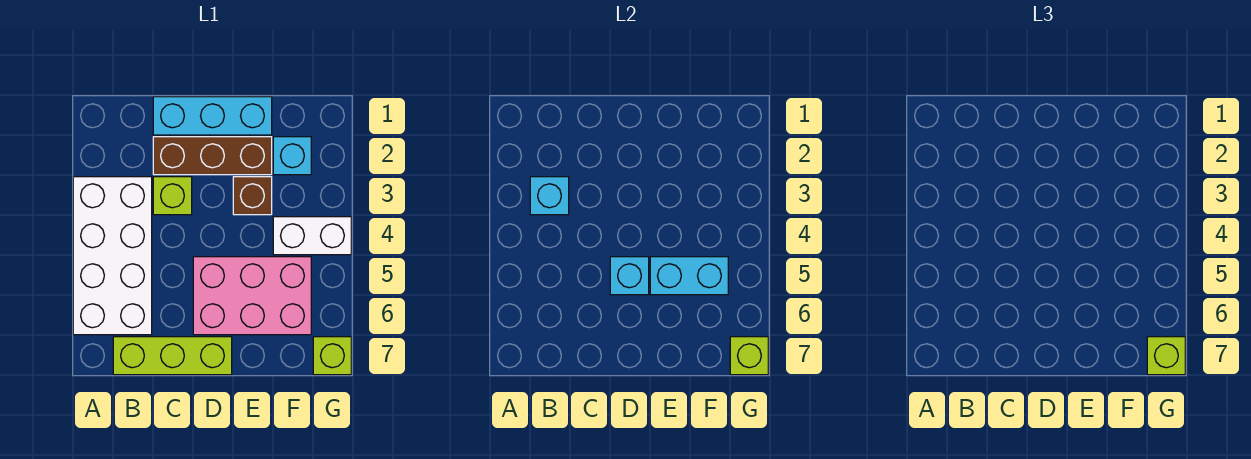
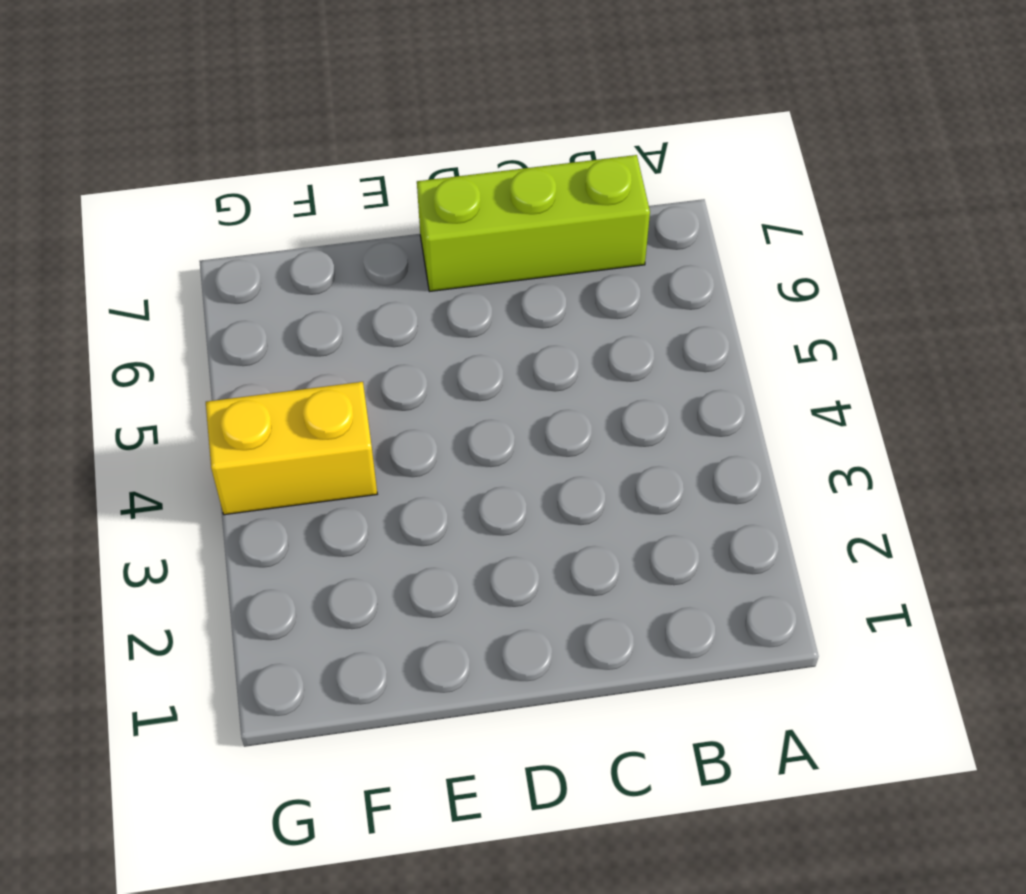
yellow brick F4:G4 level 1 -> white brick F4:G4 level 1
none -> white brick A3:B6 level 1
none -> cyan brick C1:E1 level 1
none -> brown brick C2:E2 level 1

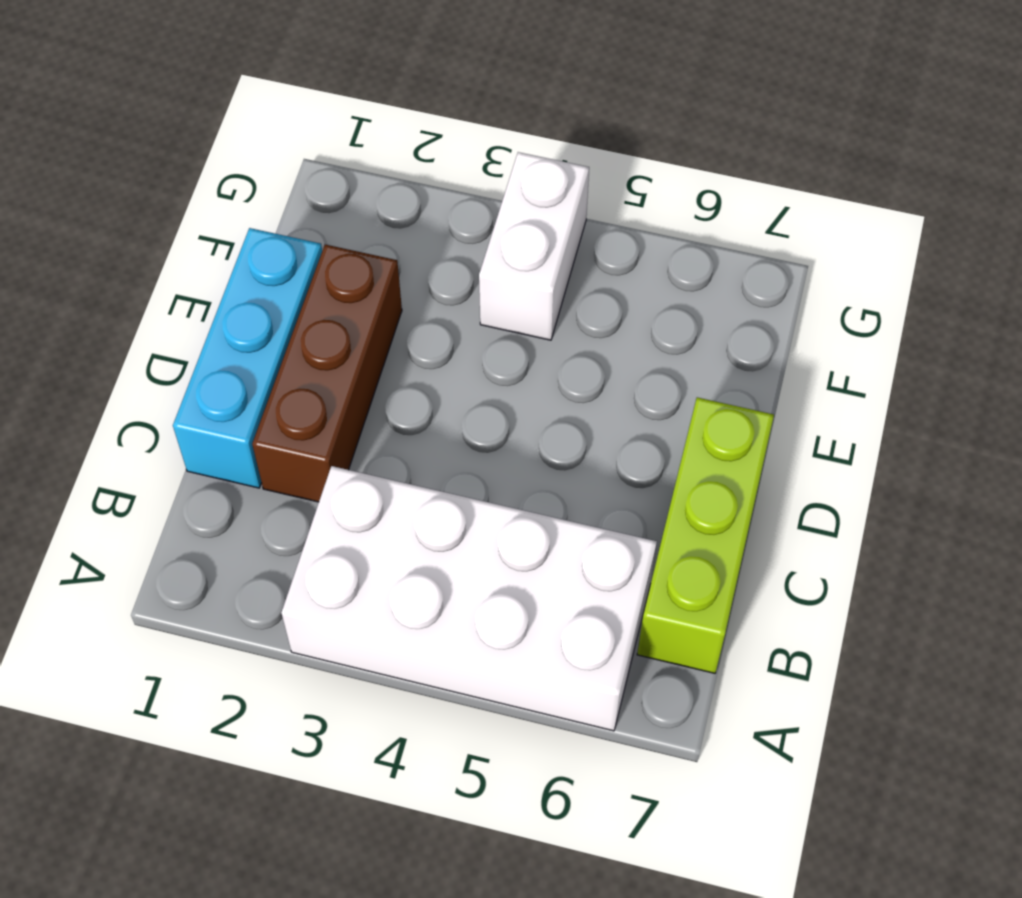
none -> lime brick C3 level 1
none -> pink brick D5:F6 level 1
none -> brown brick E3 level 1

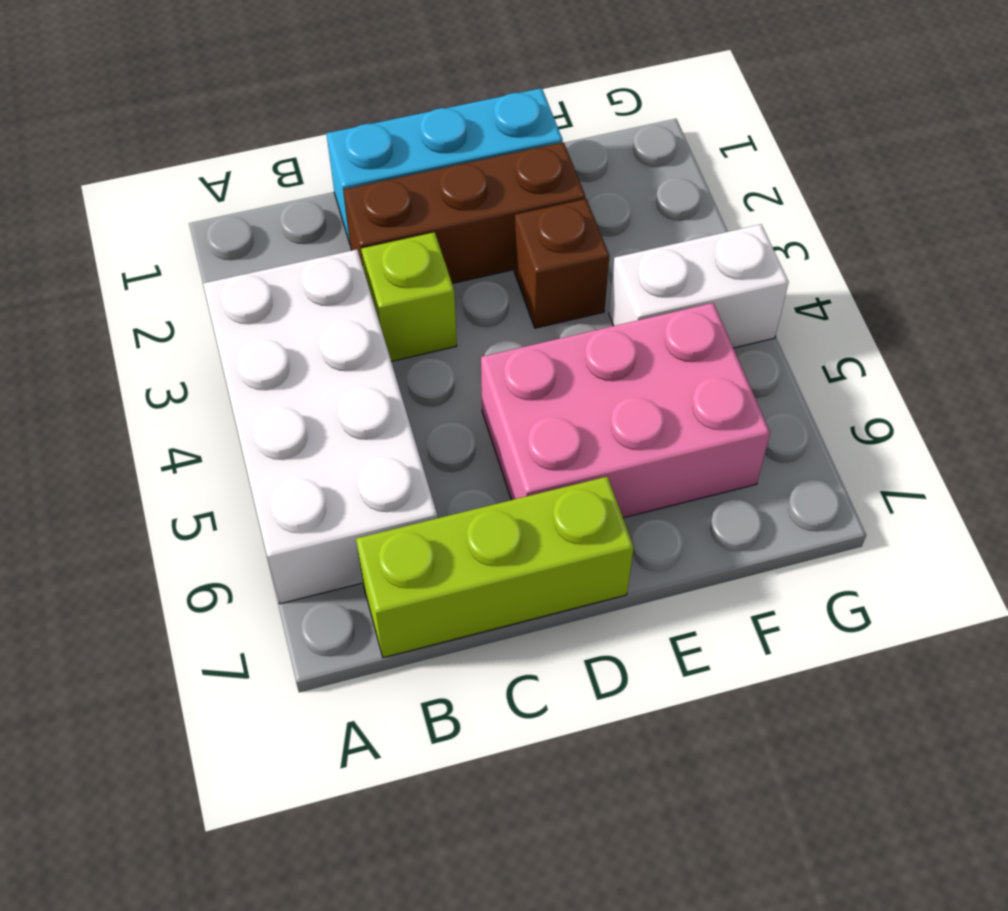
none -> cyan brick F2 level 1
none -> lime brick G7 level 1
none -> cyan brick B3 level 2

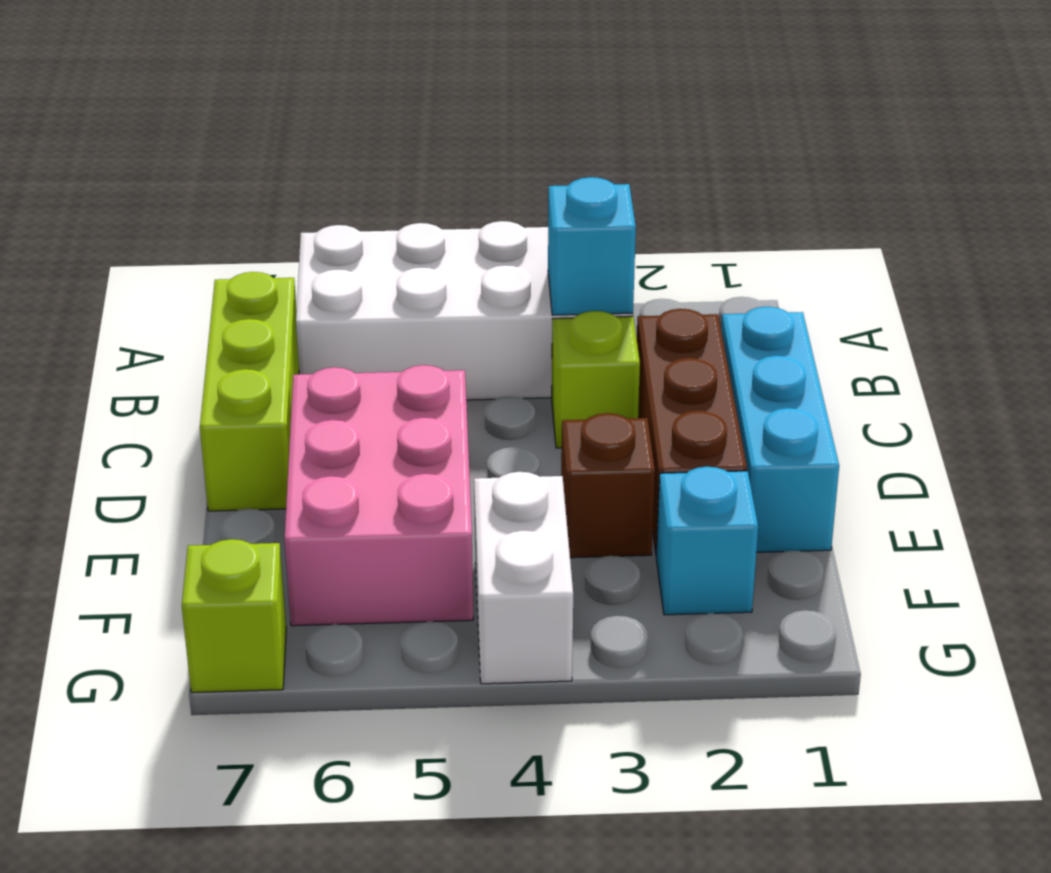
none -> cyan brick D5 level 2
none -> cyan brick E5:F5 level 2
none -> lime brick G7 level 2

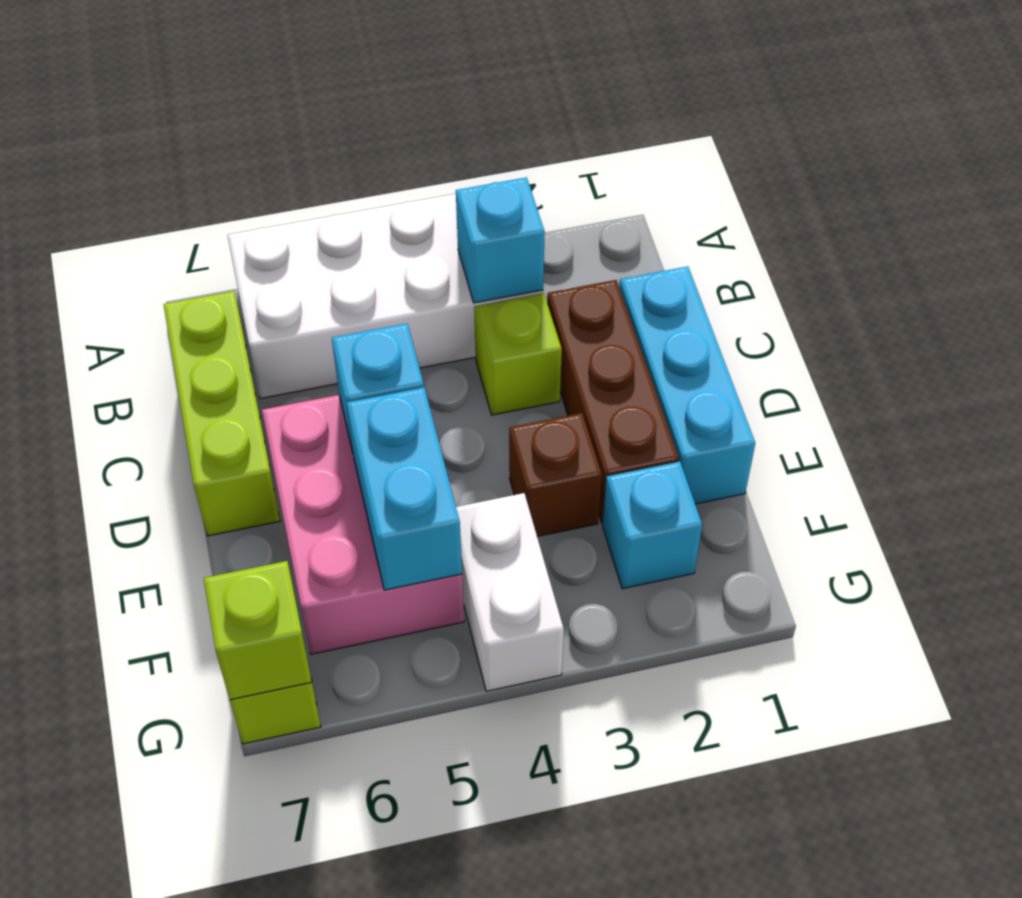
none -> lime brick G7 level 3

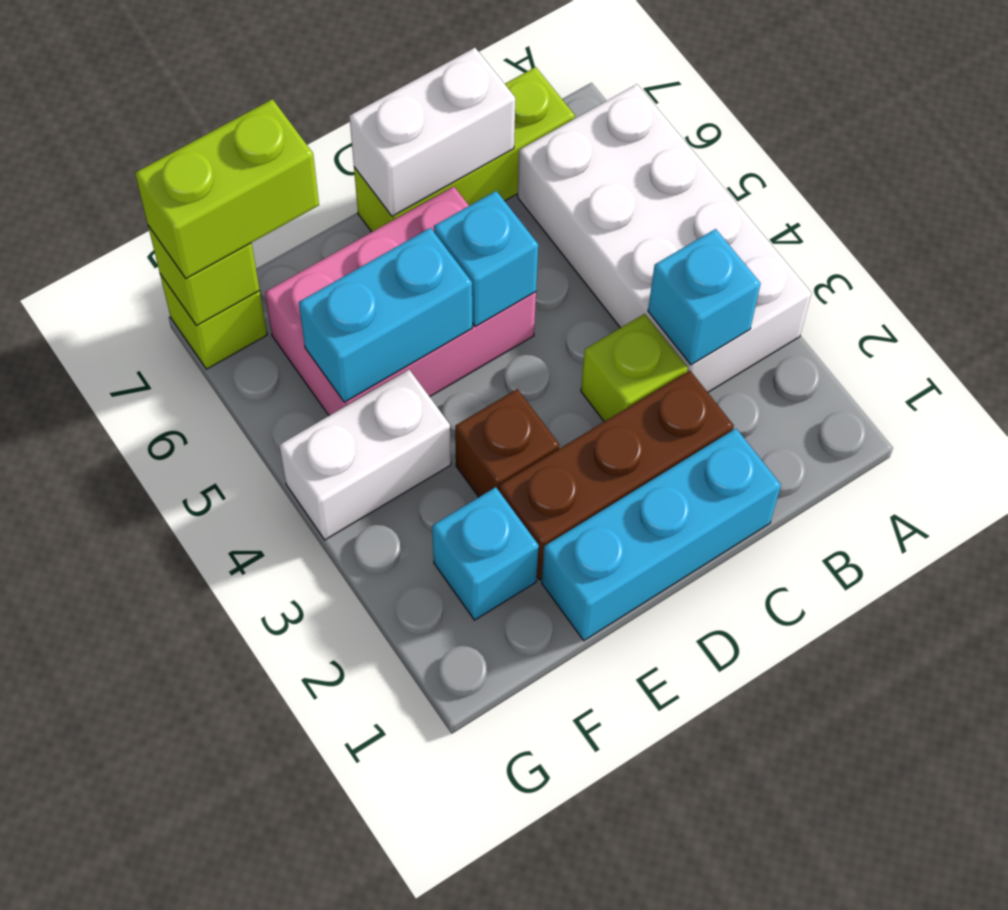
white brick C7:D7 level 2 -> none
lime brick F7:G7 level 3 -> lime brick G7 level 3

